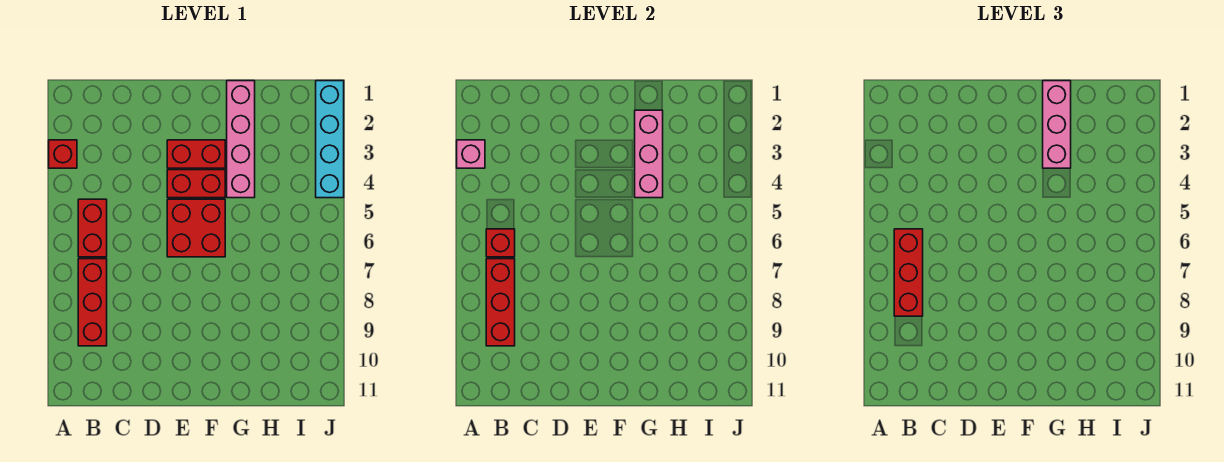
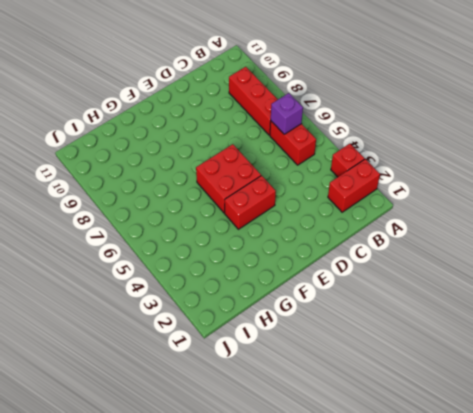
red brick A2:B2 level 1 -> red brick E3:F3 level 1
purple brick B6 level 2 -> red brick B6 level 2
none -> pink brick G1:G4 level 1
none -> cyan brick J1:J4 level 1
none -> pink brick A3 level 2

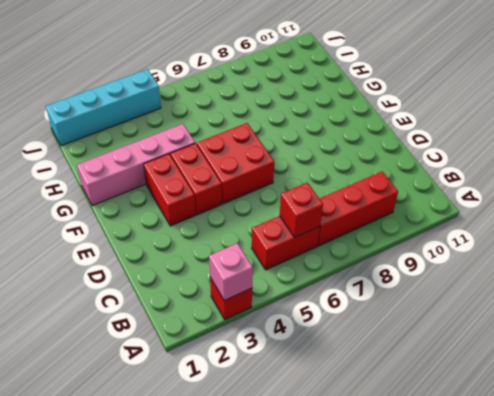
none -> red brick B7:B9 level 2
none -> pink brick G2:G4 level 2
none -> red brick B6:B8 level 3

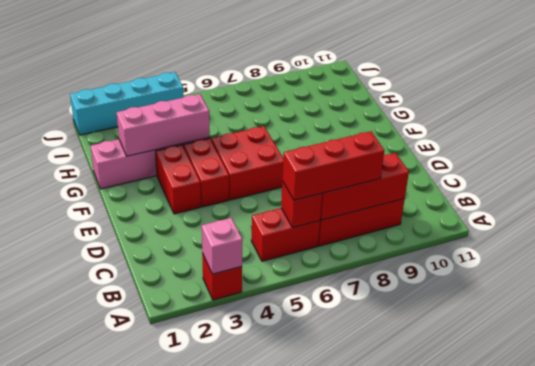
none -> pink brick G1:G3 level 3

